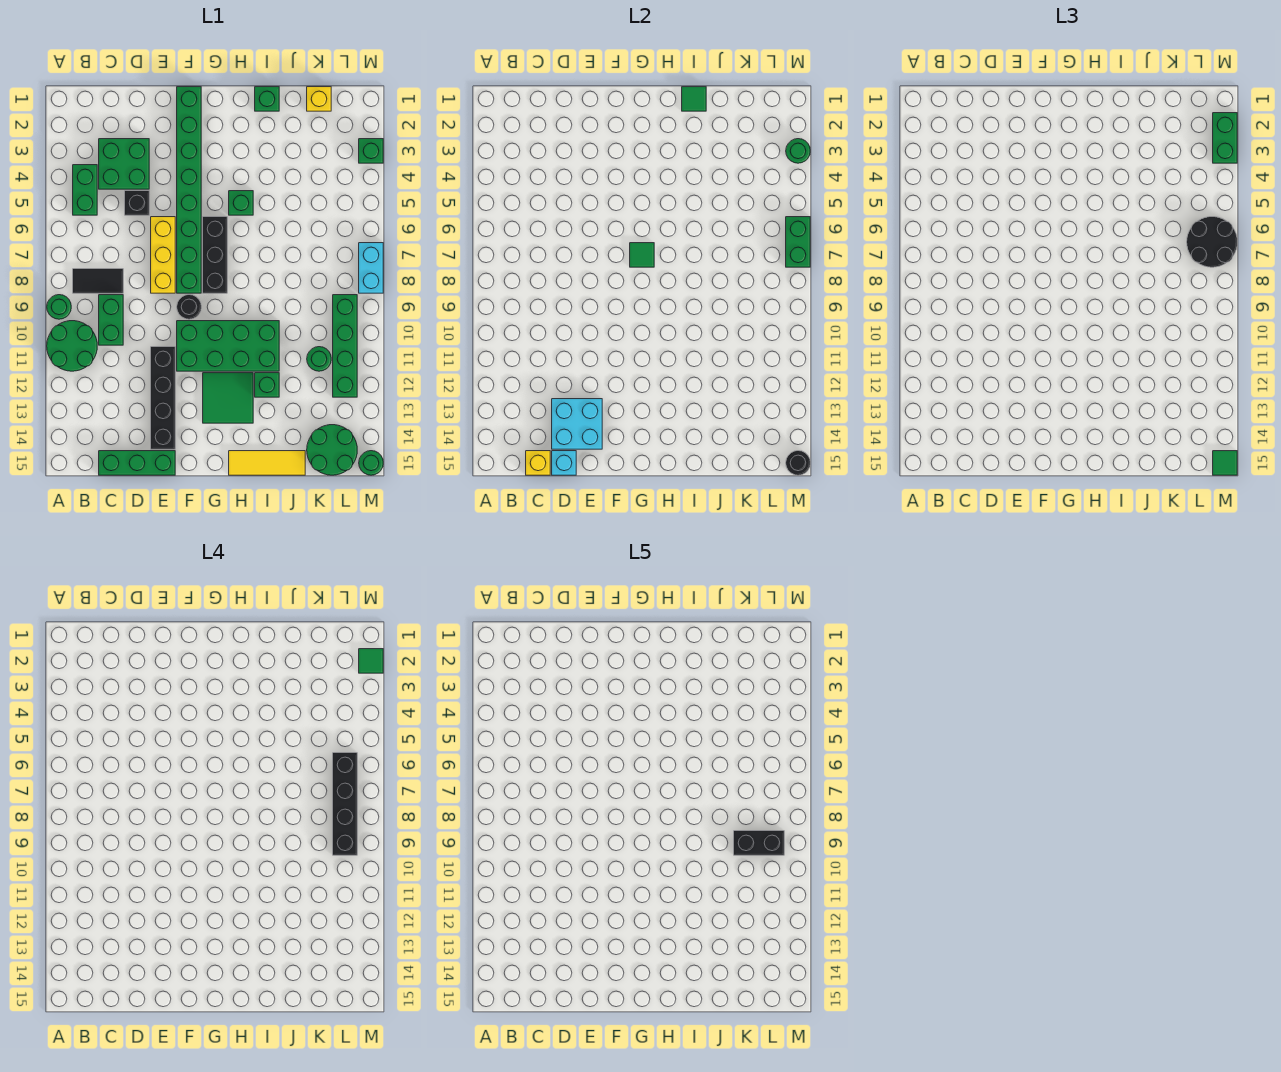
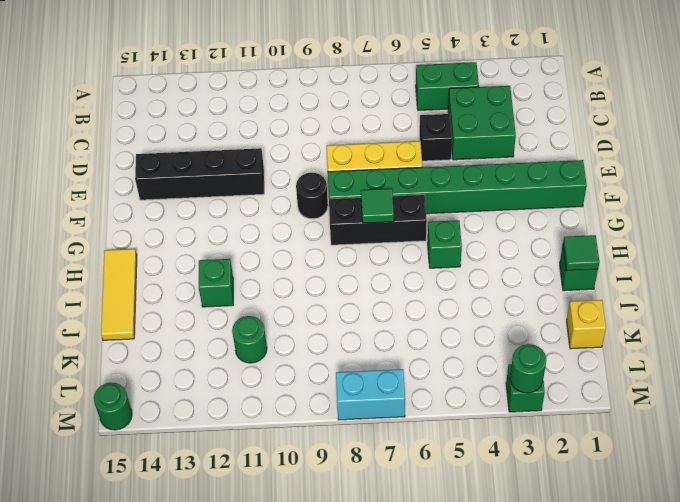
none -> green round brick A9 level 1
none -> green round brick A10:B11 level 1
none -> black tile B8:C8 level 1
none -> green brick C9:C10 level 1

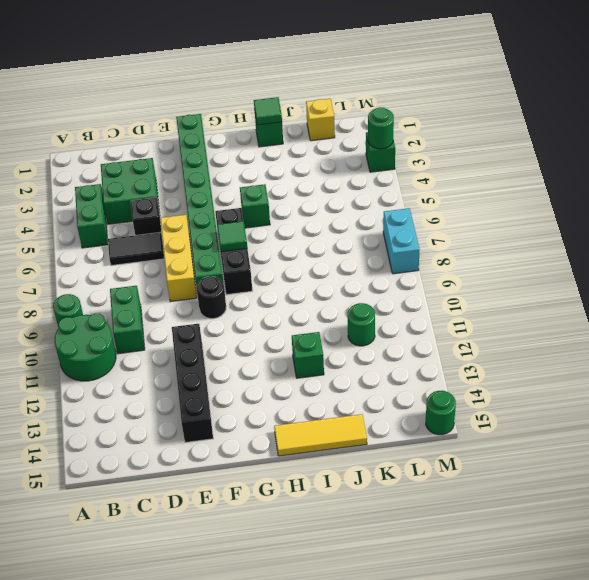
black tile C6:D6 level 1 -> black tile B8:C8 level 1
none -> green brick C15:E15 level 1
none -> green brick F10:I11 level 1
none -> green tile G12:H13 level 1
none -> green round brick K14:L15 level 1

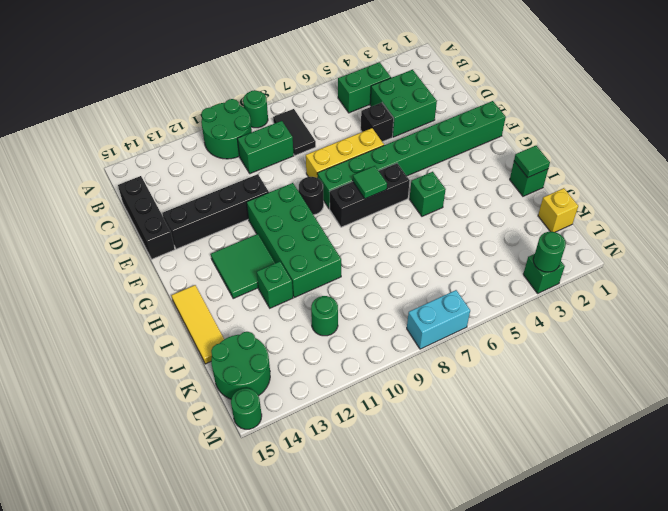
black brick C15:E15 level 1 -> green brick C15:E15 level 1
none -> green brick L9:L12 level 1
none -> yellow brick C15 level 2
none -> cyan brick D13:E14 level 2
none -> cyan brick D15 level 2

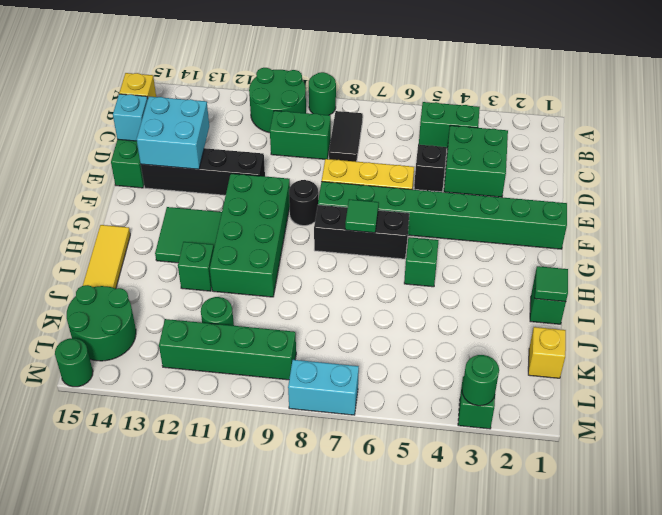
none -> green brick M6:M7 level 2
none -> black round brick M15 level 2
none -> black round brick L6:M7 level 3
none -> green brick M2:M3 level 3

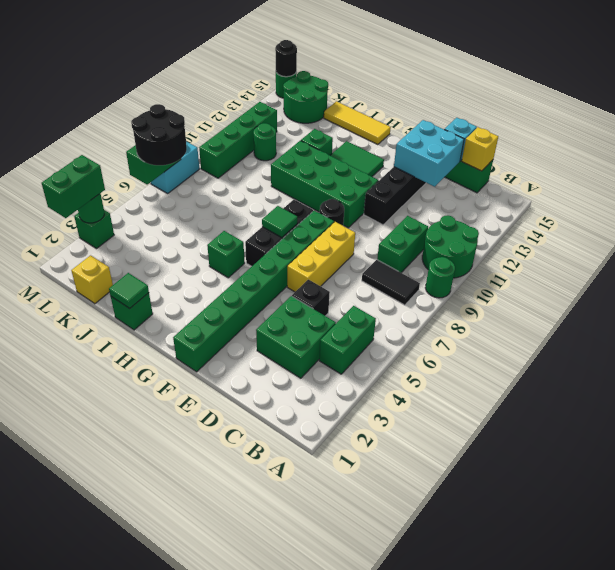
none -> green tile M15 level 3
none -> black brick L6:L9 level 4
none -> green tile M2 level 4
none -> black brick K9:L9 level 5

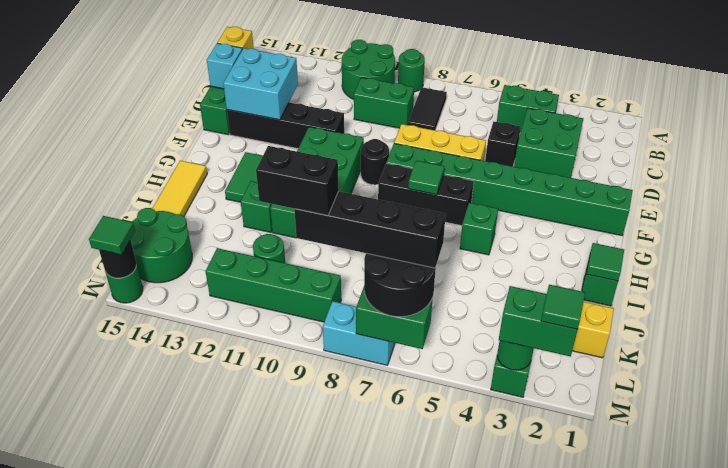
black brick L9:L10 level 5 -> black brick K9:L9 level 5

